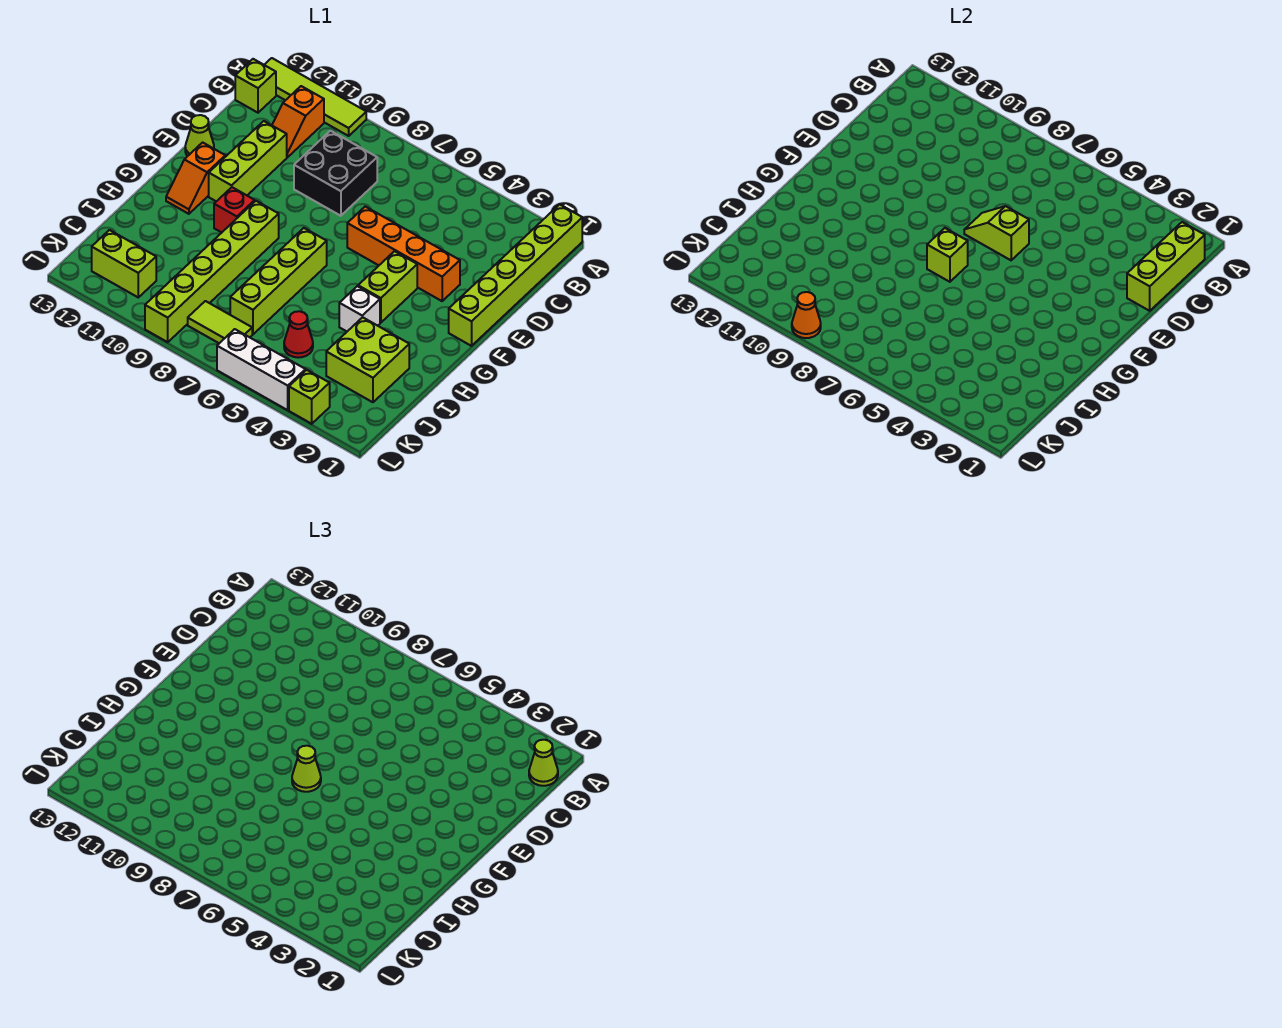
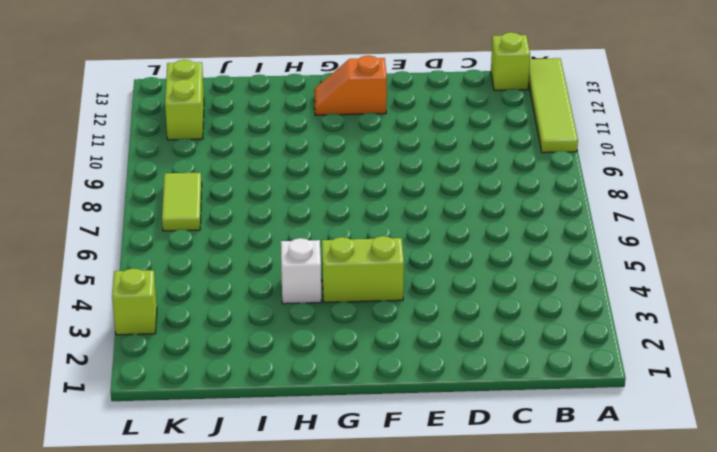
none -> lime brick A1:F1 level 1
none -> orange slope B11:C11 level 1 top B
none -> black brick C8:D9 level 1

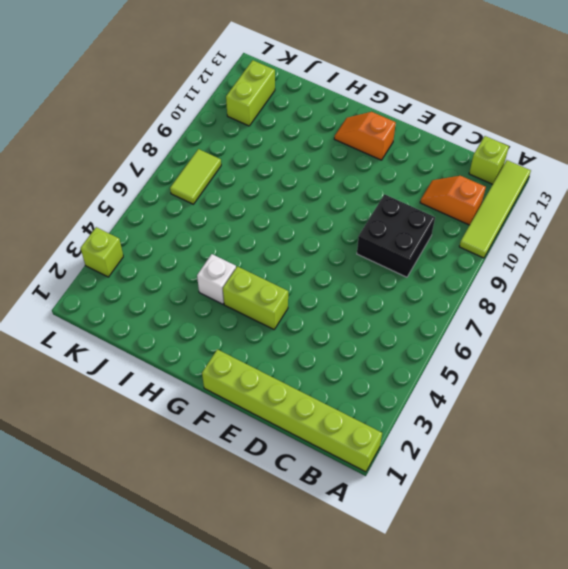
none -> lime brick D11:F11 level 1
none -> orange brick E3:E6 level 1
none -> lime cone E13 level 1

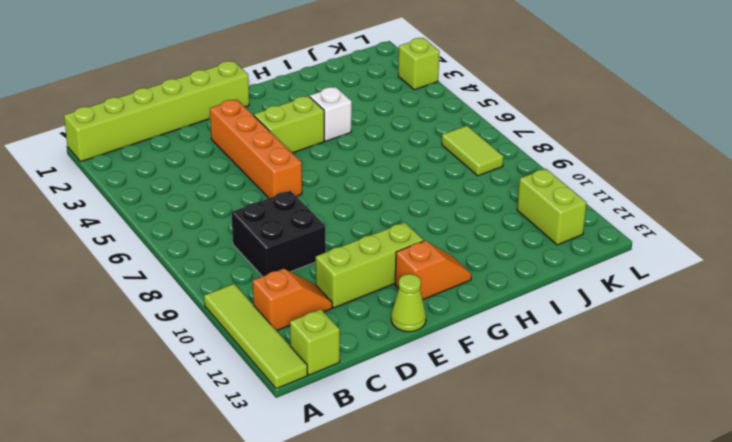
none -> lime brick G7:J7 level 1
none -> lime brick G9:L9 level 1
none -> red brick G10 level 1

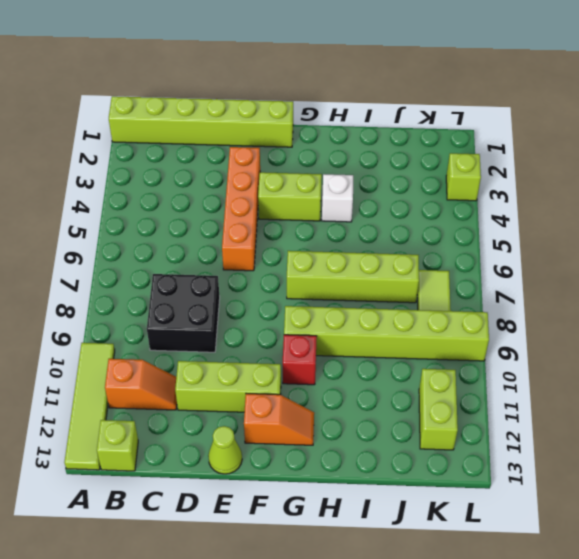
none -> lime brick I2:J3 level 1
none -> red cone J5 level 1
none -> white brick L4:L6 level 1

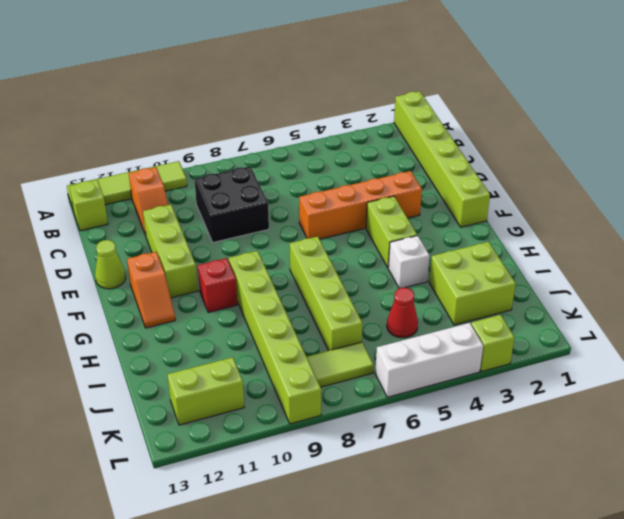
none -> lime brick B1:D1 level 2
none -> lime slope E6:E7 level 2 top 6
none -> lime brick G7 level 2

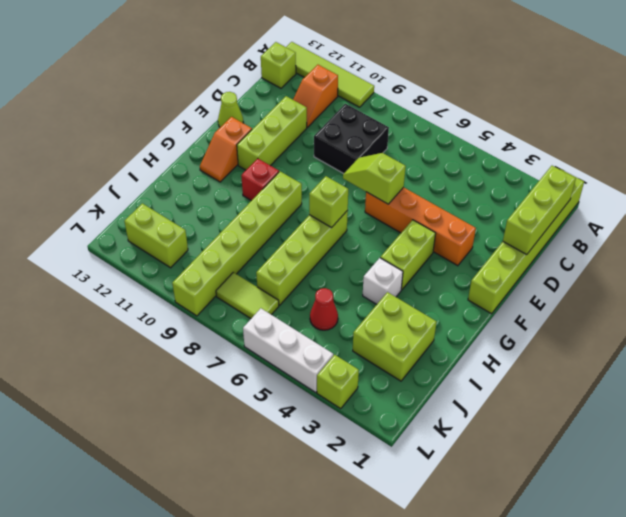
none -> orange cone L9 level 2
none -> lime cone B1 level 3
none -> lime cone G7 level 3

